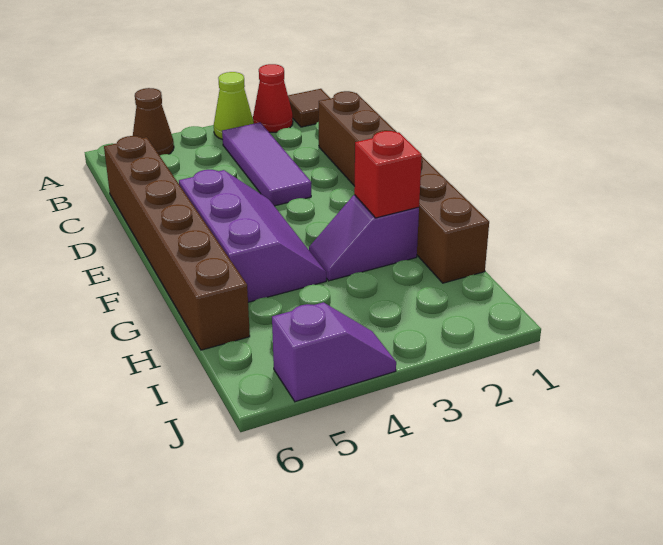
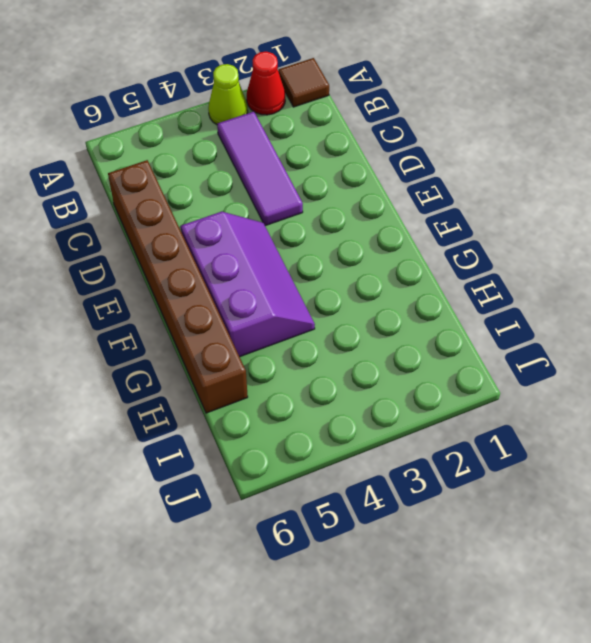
none -> brown cone A5 level 1
none -> brown brick C1:H1 level 1

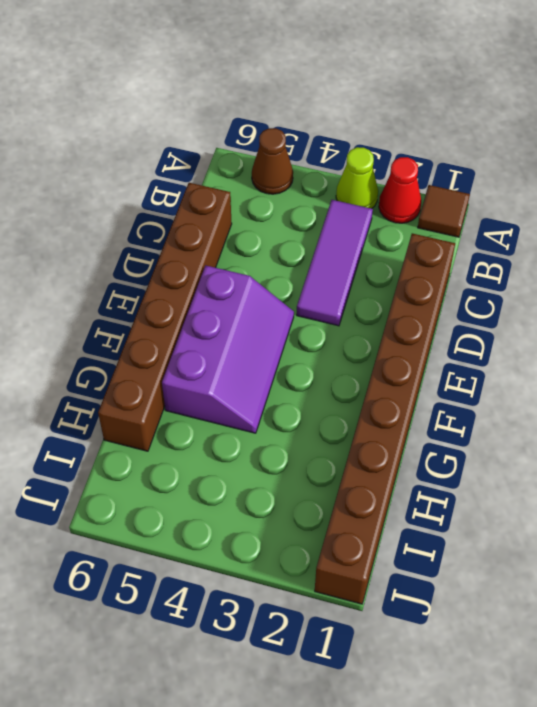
brown brick C1:J1 level 1 -> brown brick C1:H1 level 1
none -> purple slope G2:G3 level 1 top 2
none -> purple slope J4:J5 level 1 top 5

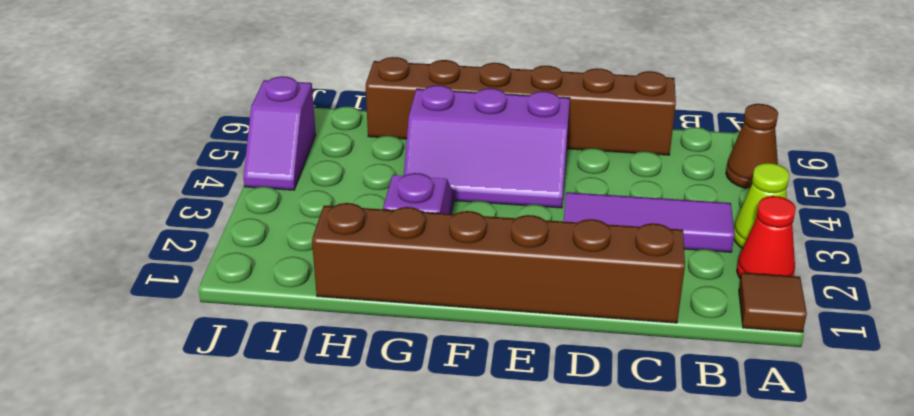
none -> red brick G2 level 2

